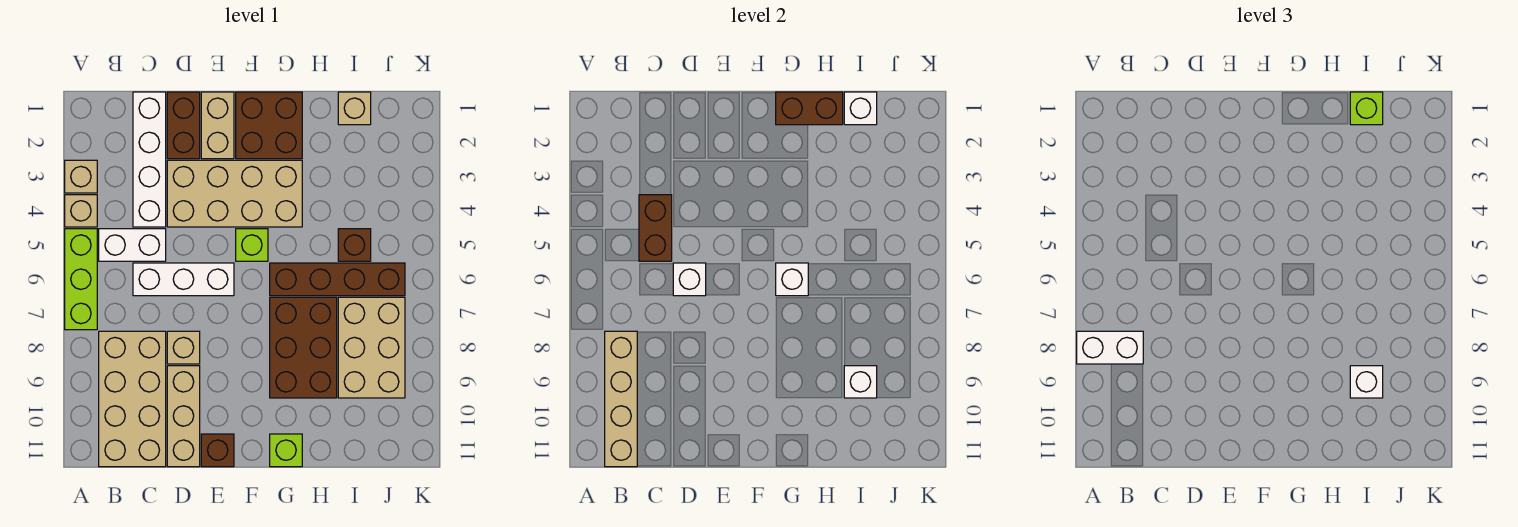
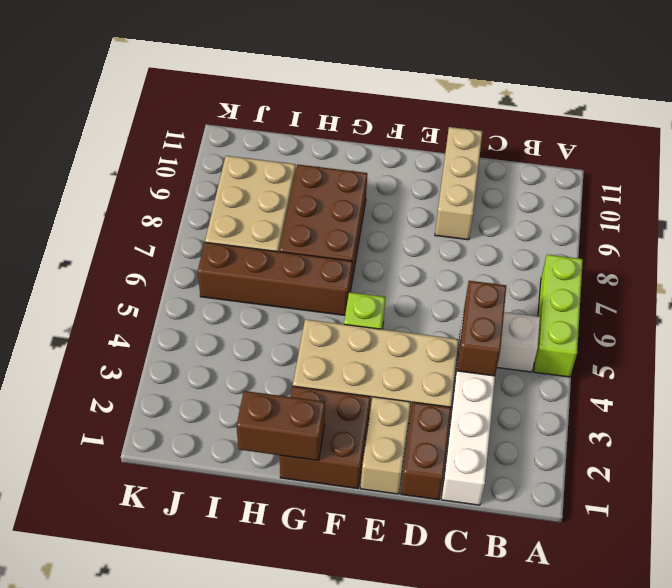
none -> tan brick A3 level 1
none -> tan brick A4 level 1
none -> tan brick B8:C11 level 1
none -> white brick C6:E6 level 1

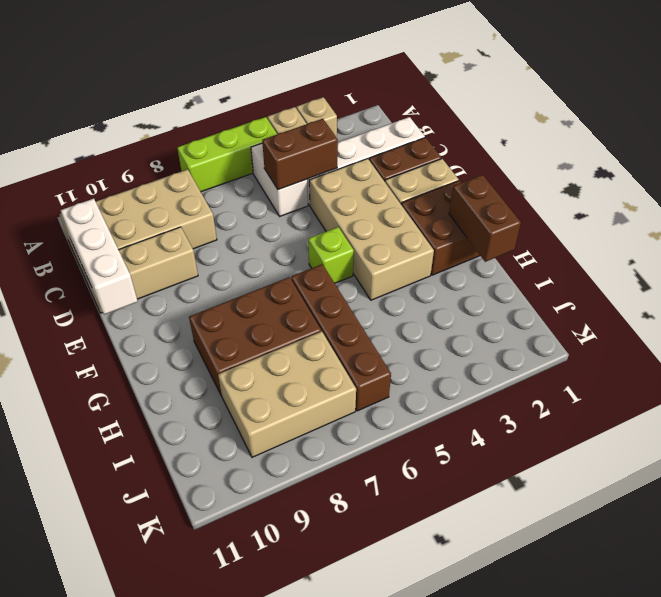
white brick C11:E11 level 2 -> white brick C6:E6 level 1
none -> tan brick D8 level 1
none -> brown brick E11 level 1
none -> lime brick G11 level 1
none -> tan brick I1 level 1

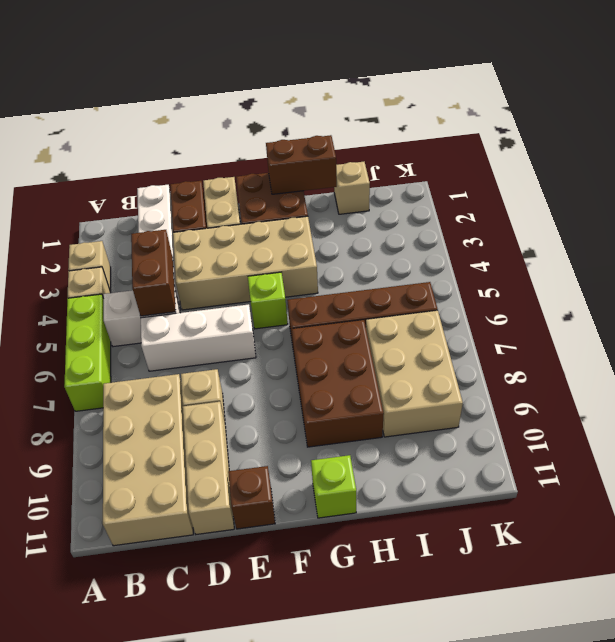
none -> brown brick I5 level 1
none -> tan brick B8:B11 level 2
none -> white brick D6 level 2
none -> white brick G6 level 2

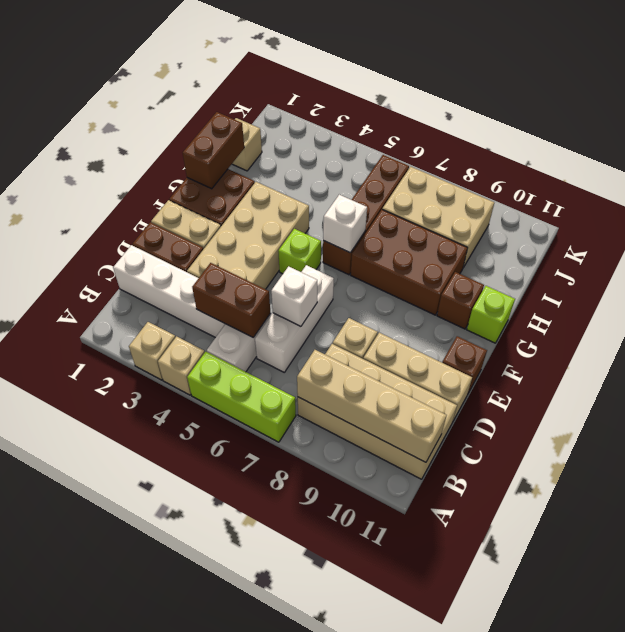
brown brick G10 level 1 -> brown brick I5 level 1
none -> white brick I1 level 2
none -> white brick I9 level 2
none -> white brick A8:B8 level 3
none -> lime brick I1 level 3

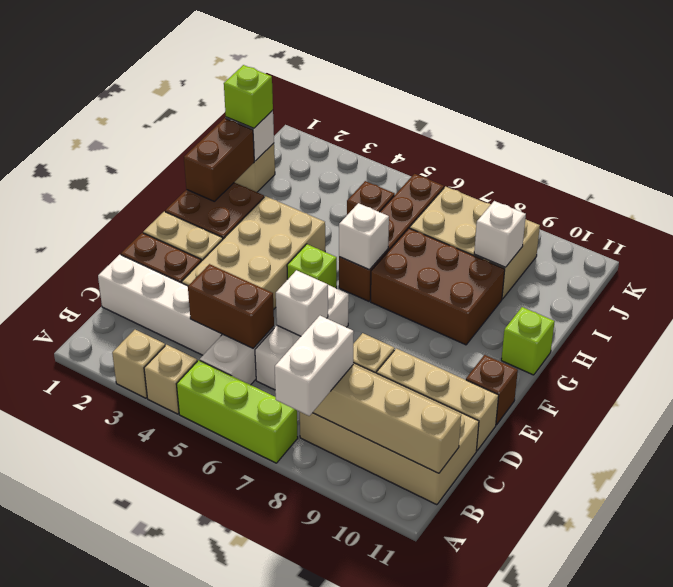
none -> white brick I9 level 3

